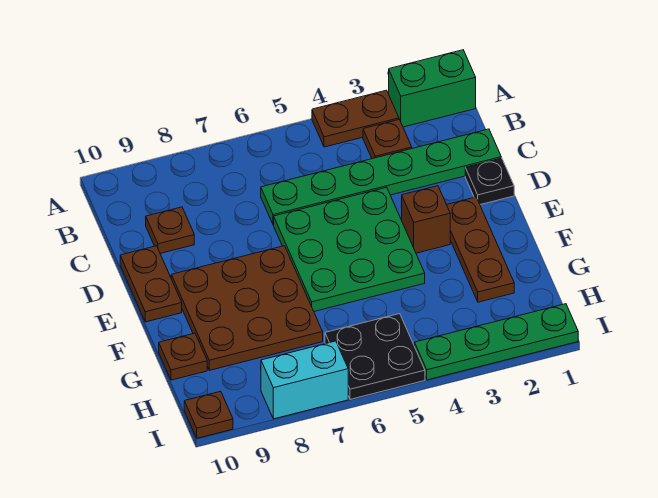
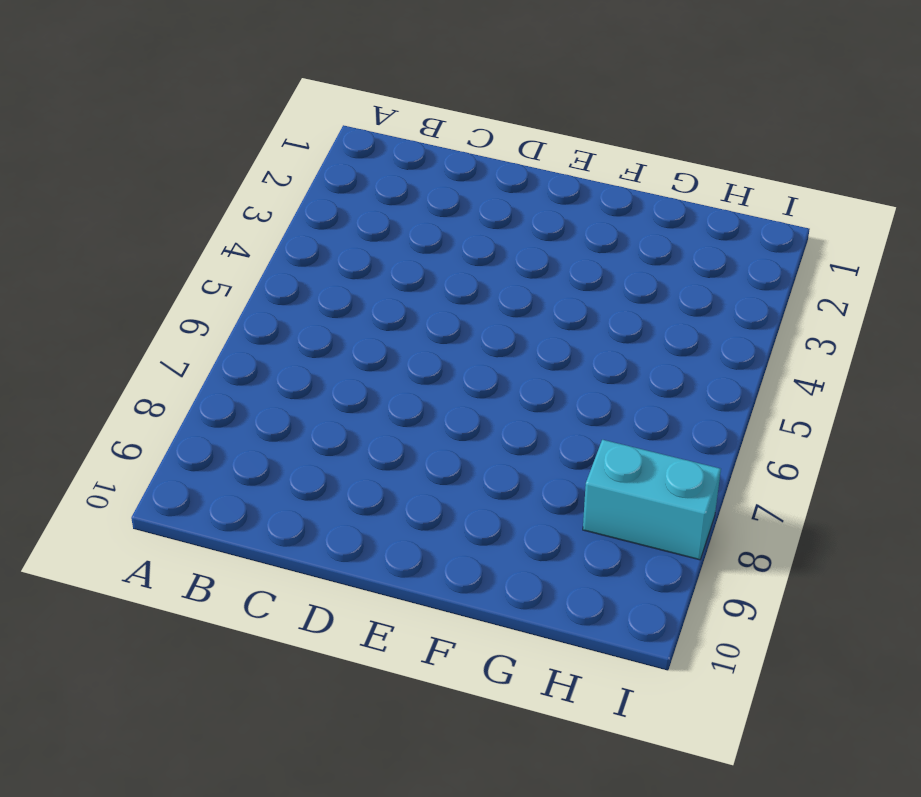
cyan brick H8:I8 level 1 -> cyan brick I7:I8 level 1
none -> green brick A1:A2 level 1
none -> brown plate A3:A4 level 1
none -> brown plate B3 level 1

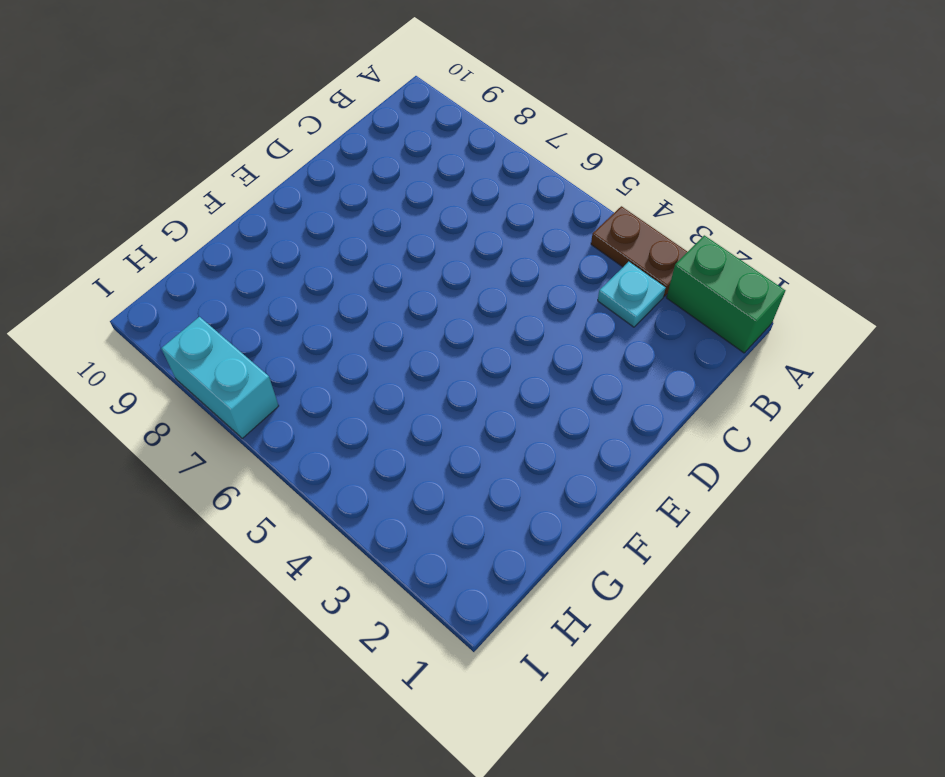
cyan plate B3 level 1 -> brown plate B3 level 1
none -> green plate C1:C6 level 1
none -> brown plate C9 level 1
none -> black plate D1 level 1

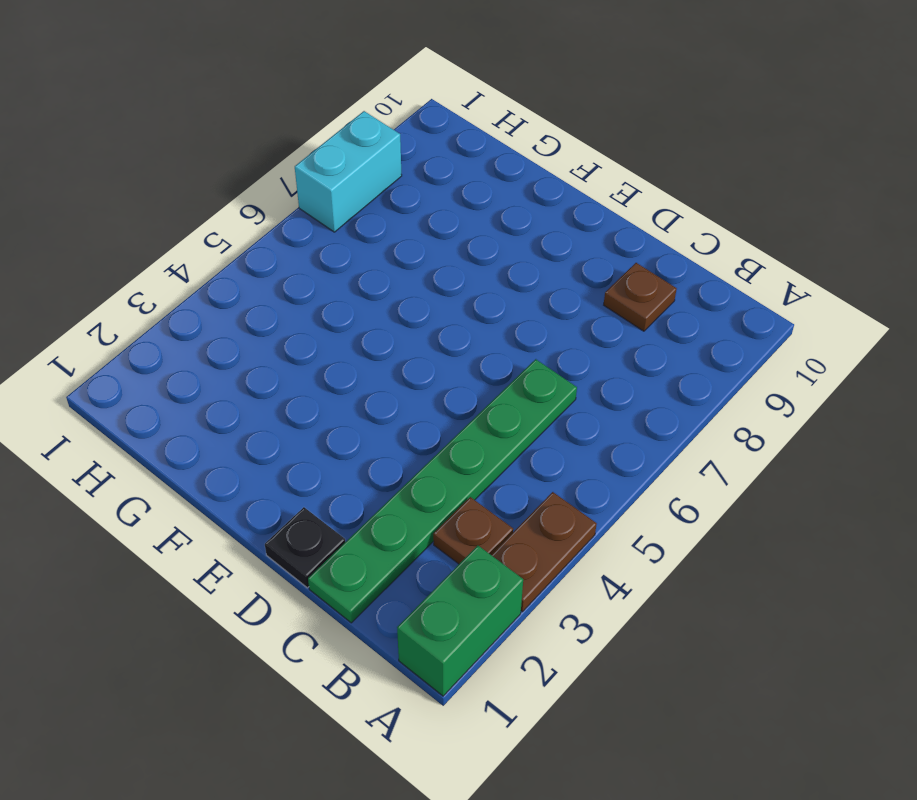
none -> green plate D4:F6 level 1
none -> brown plate D10:E10 level 1
none -> brown plate E2:G2 level 1

